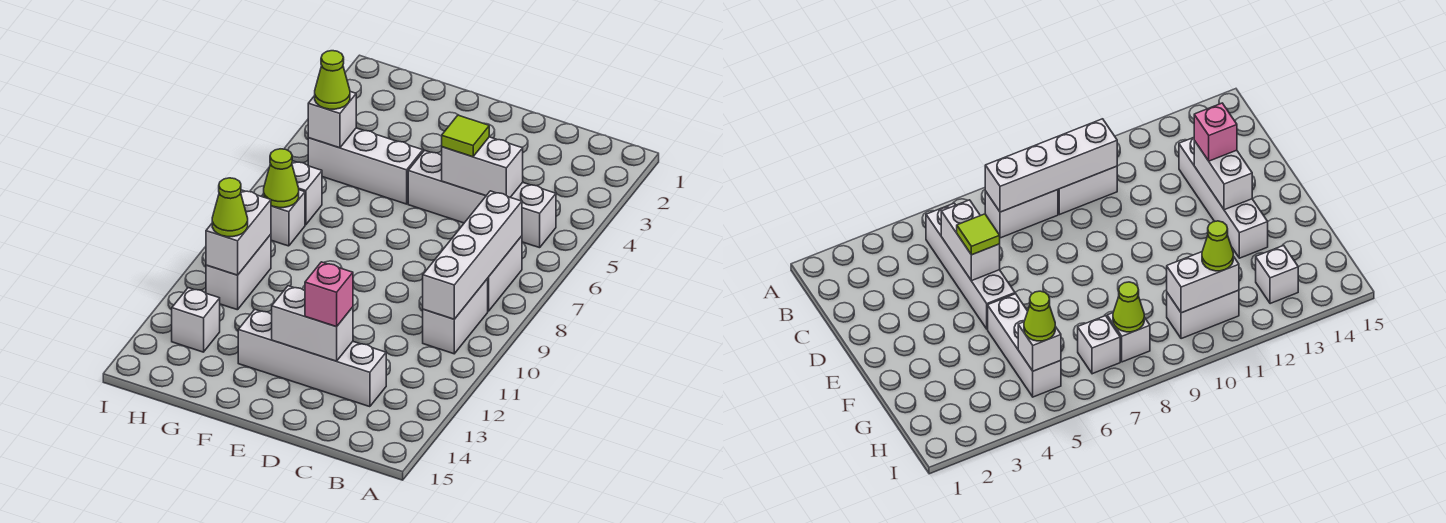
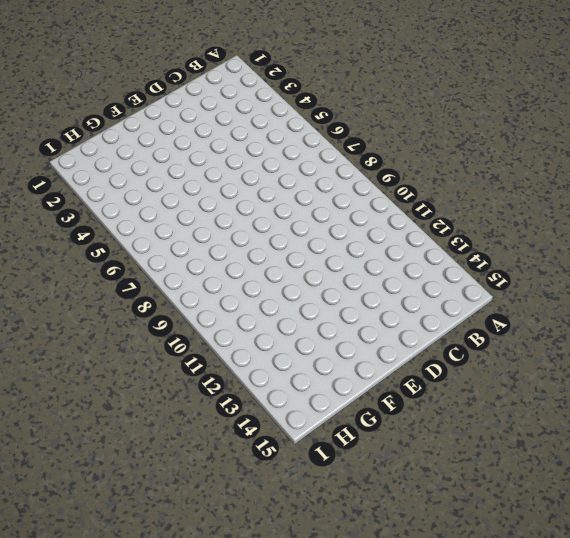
none -> white brick B5:E5 level 1
none -> white brick B7:B8 level 1
none -> white brick B9:B10 level 1

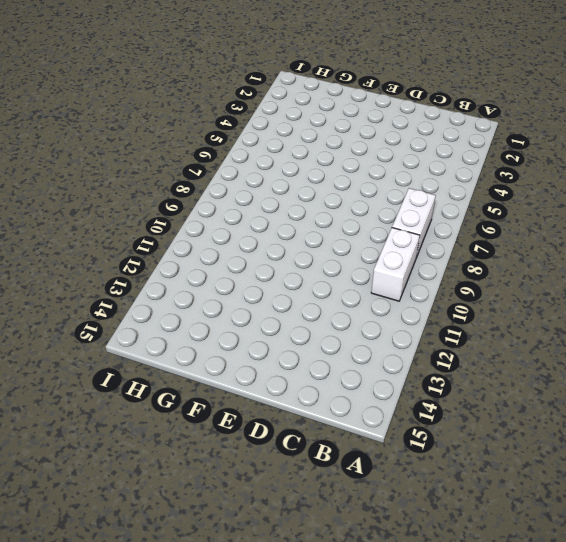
none -> white brick B5:E5 level 1
none -> white brick C13:F13 level 1
none -> white brick F5:H5 level 1

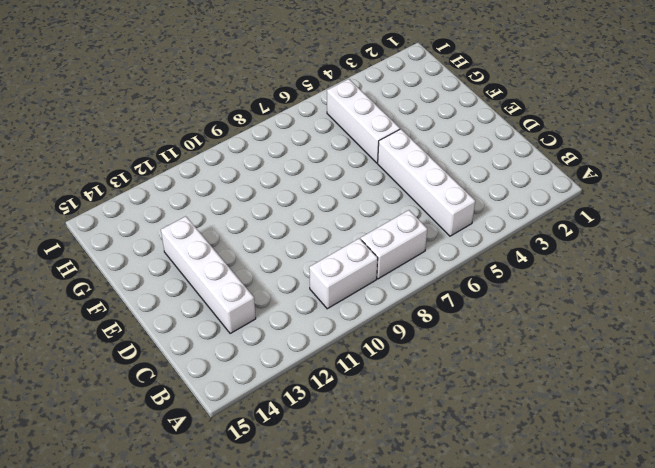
none -> white brick H7 level 1
none -> white brick H8 level 1
none -> white brick H10:H11 level 1

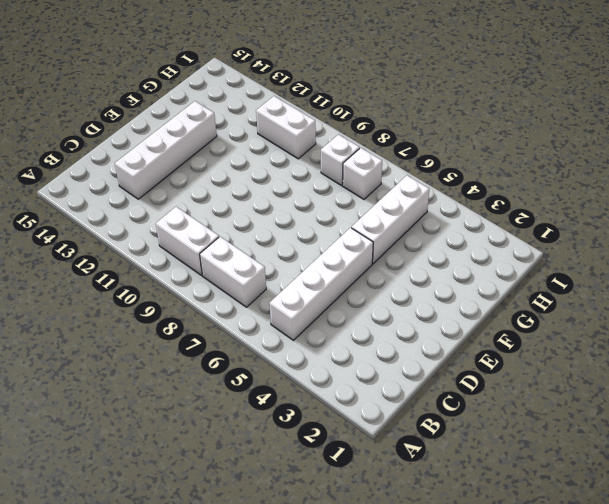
none -> white brick H13 level 1
none -> white brick B7:B10 level 2
none -> white brick C5:D5 level 2

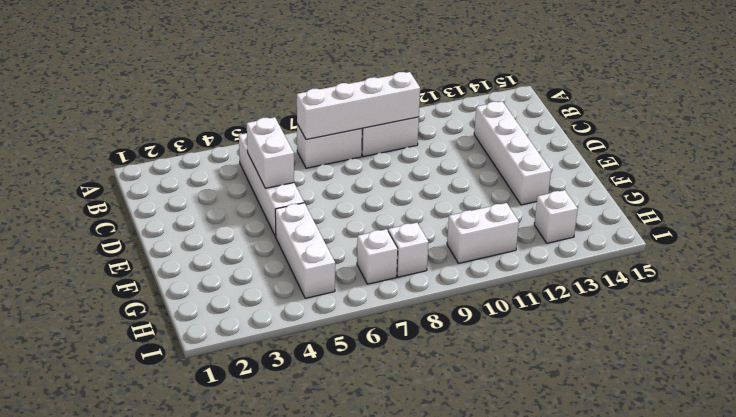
none -> white brick D13:E13 level 2
none -> white brick H5 level 2
none -> lime cone H8 level 2

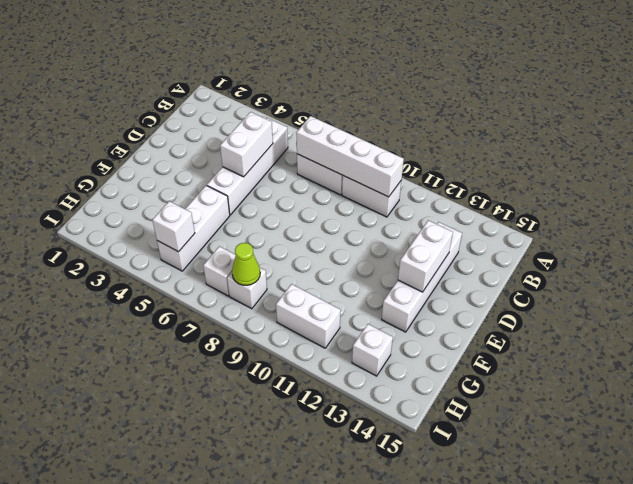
none -> white brick H10:H11 level 2
none -> lime tile D5 level 3
none -> pink brick D13 level 3

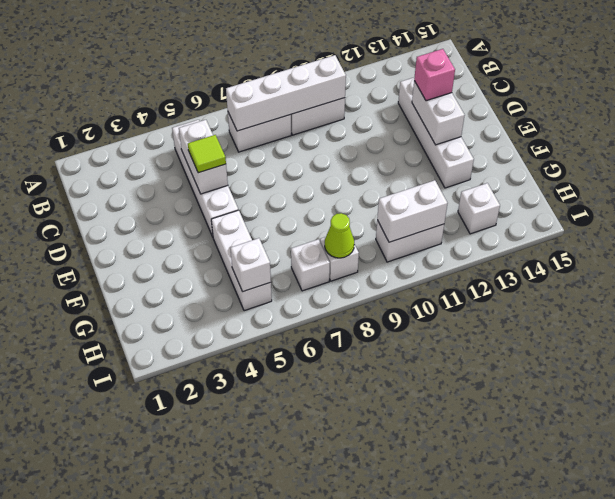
none -> lime cone H5 level 3
none -> lime cone H11 level 3

